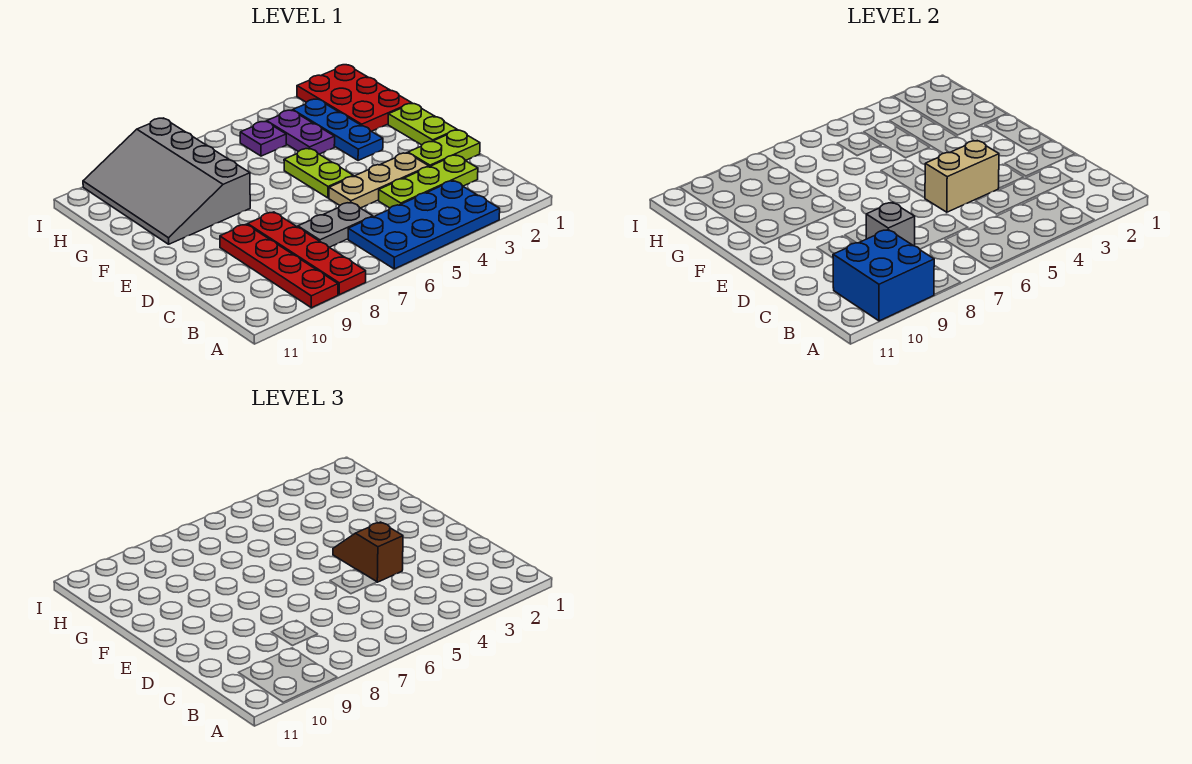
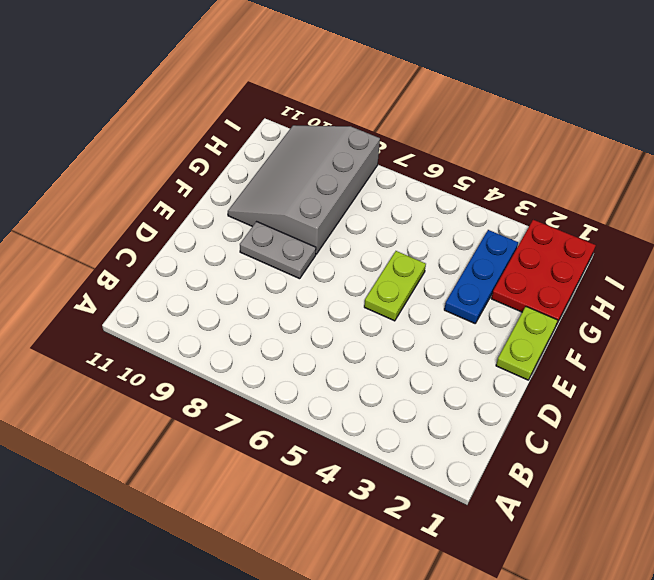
grey plate E8:E9 level 1 -> grey plate C6:C7 level 1
none -> blue plate A3:B6 level 1
none -> red plate A8:D8 level 1
none -> red plate A9:D9 level 1

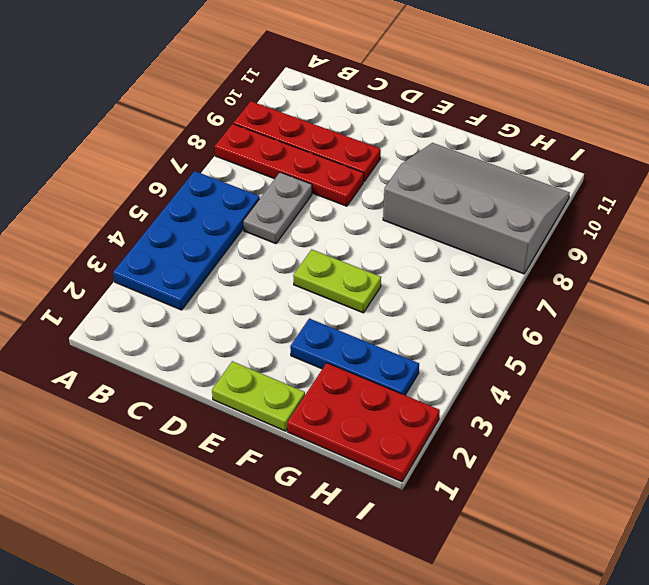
none -> lime plate C2:C4 level 1
none -> lime plate D1:D2 level 1
none -> tan plate D3:D5 level 1

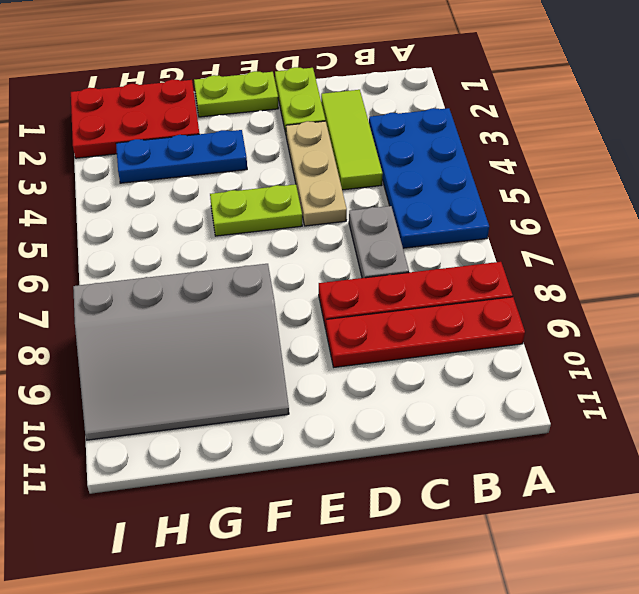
lime tile C2:C4 level 1 -> lime plate C2:C4 level 1
none -> purple plate G4:H4 level 1
none -> purple plate H5 level 1
none -> blue brick A9:B10 level 2

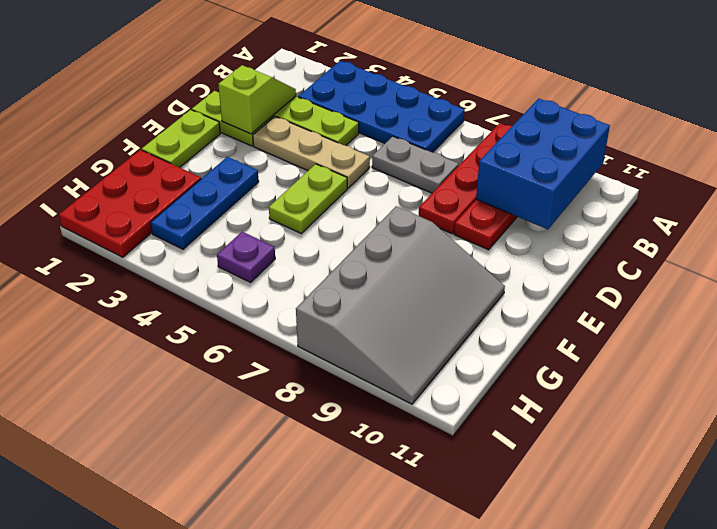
blue brick A9:C10 level 2 -> blue brick A9:B10 level 2
lime slope C2:D2 level 2 top D -> none
none -> purple plate G4:H4 level 1
none -> grey brick C8 level 2
none -> tan brick D4:D5 level 2

